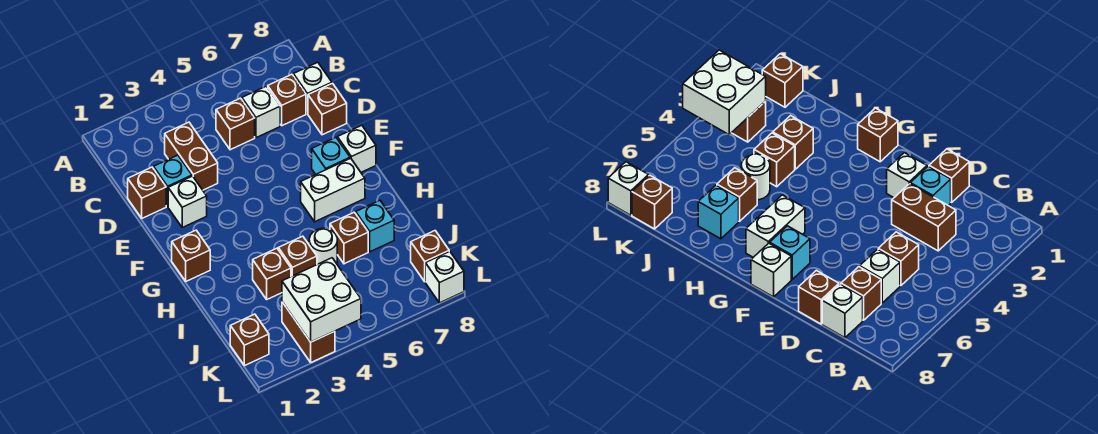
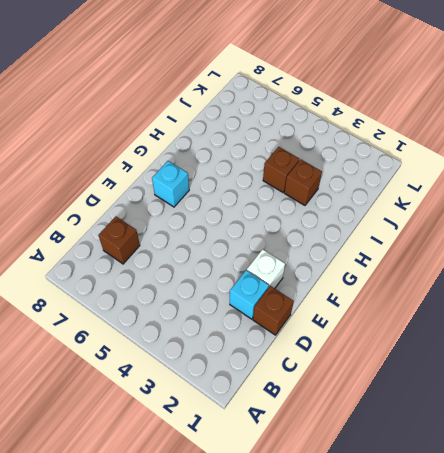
none -> brown brick C3:D3 level 1
none -> brown brick C5 level 1
none -> white brick C6 level 1

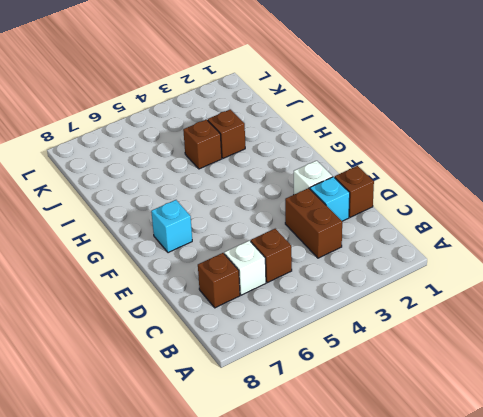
none -> white brick C8 level 1
none -> brown brick D8 level 1
none -> white brick F8 level 1

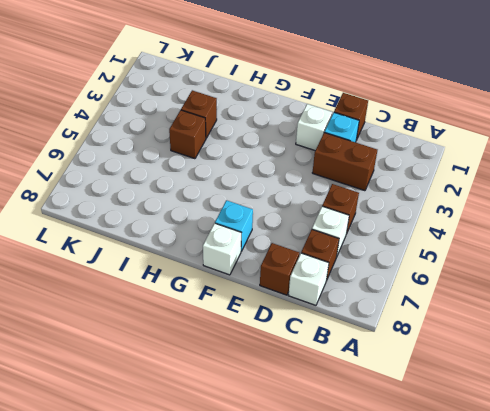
none -> brown brick G1 level 1
none -> white brick G6:G7 level 1
none -> white round brick I5 level 1

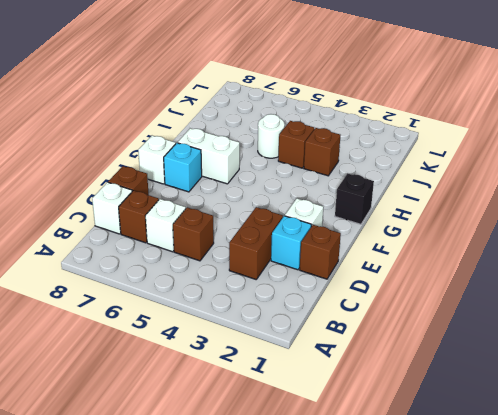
black brick G1 level 1 -> brown brick G1 level 1
none -> brown brick I6 level 1
none -> cyan brick I7 level 1
none -> brown brick K1 level 1

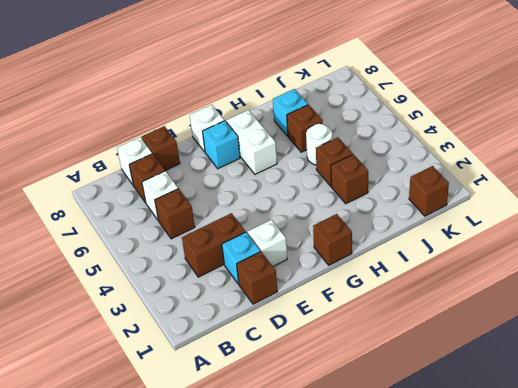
none -> brown brick K3:L3 level 1
none -> brown brick K8 level 1
none -> white brick L8 level 1

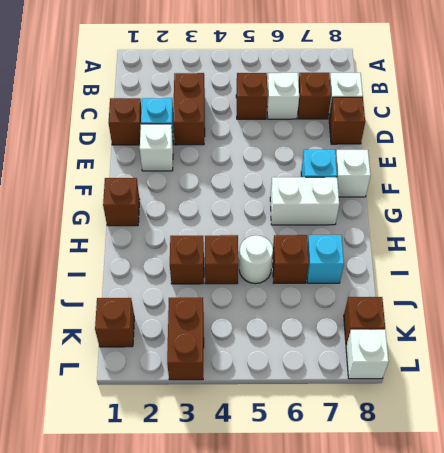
none -> white brick K3:L4 level 2

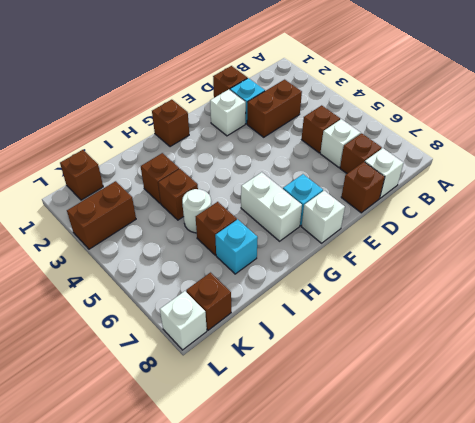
none -> white brick K3:L4 level 2

